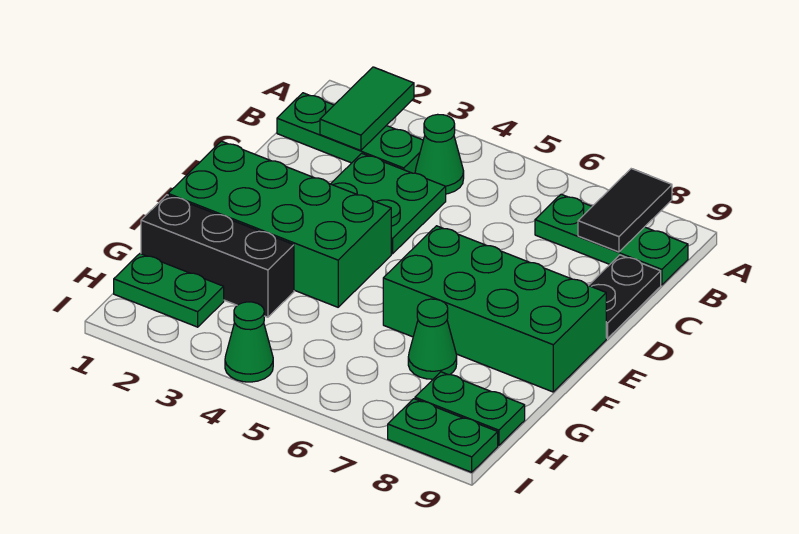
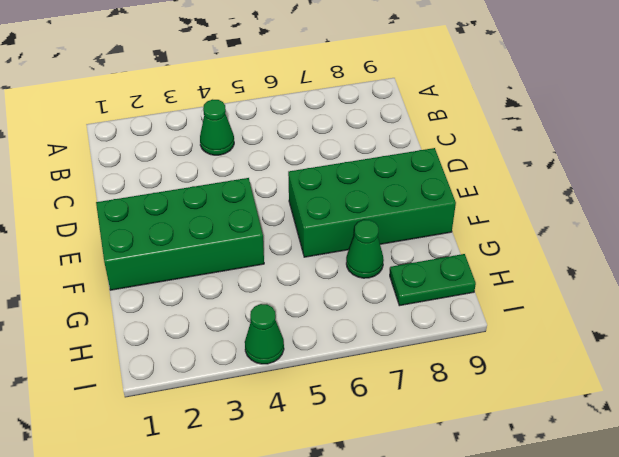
none -> green plate B1:B3 level 1
none -> green plate B7:B9 level 1
none -> green plate C3:D4 level 1

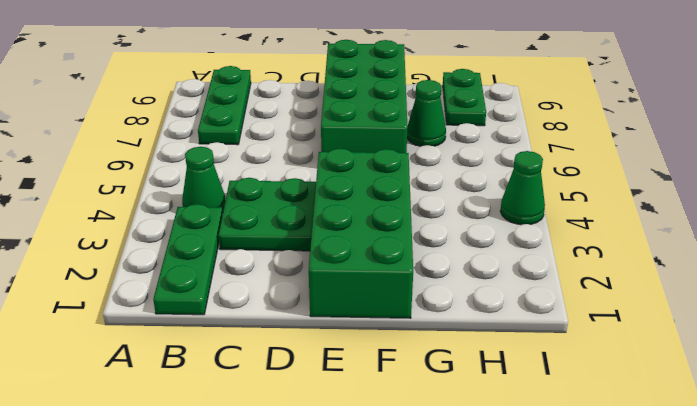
none -> black plate C9:D9 level 1
none -> black brick G1:G3 level 1
none -> green plate H1:H2 level 1

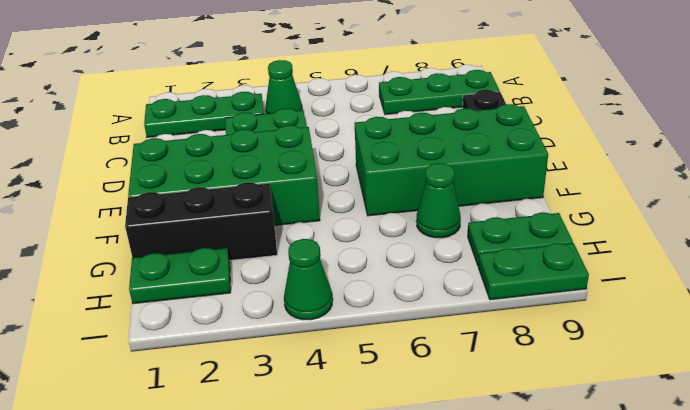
none -> green tile A2:B2 level 2
none -> black tile A8:B8 level 2

